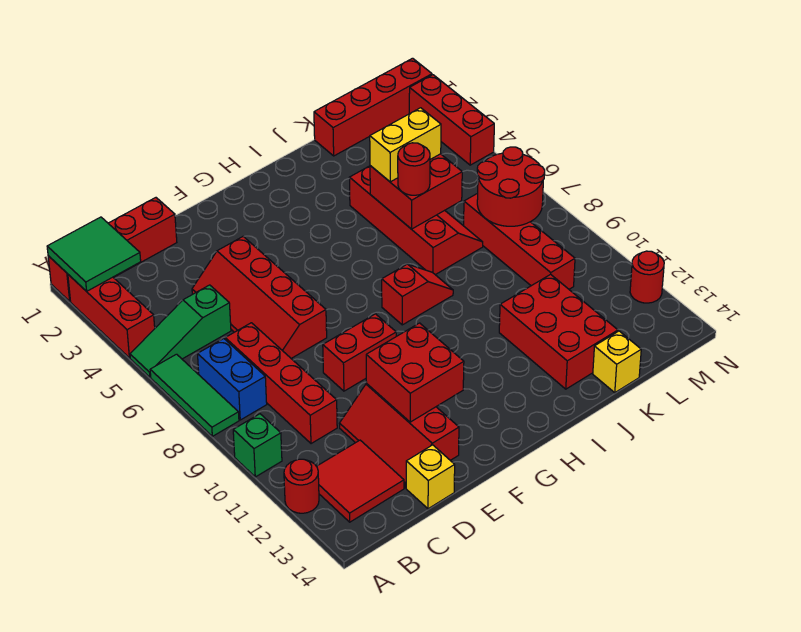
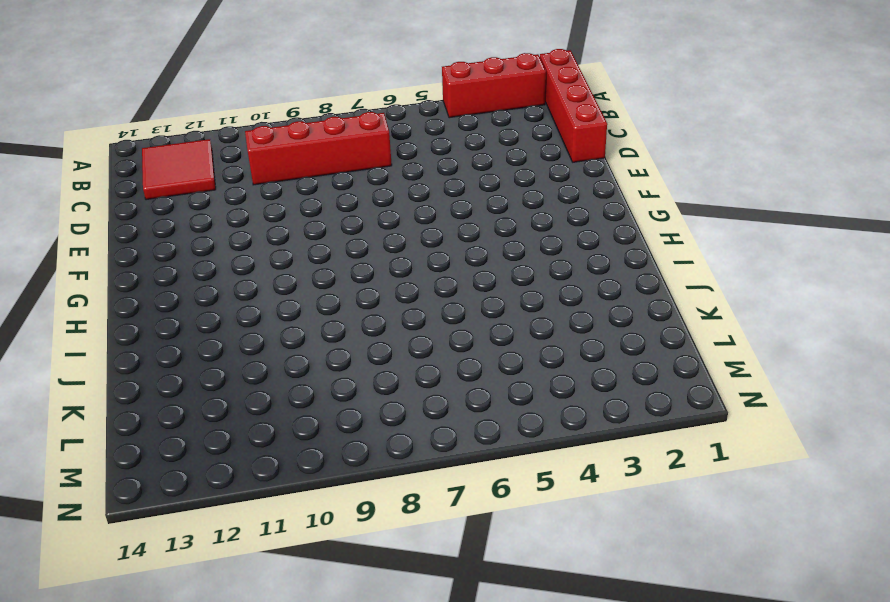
none -> green slope A5:C5 level 1 top C
none -> green tile A6:A8 level 1
none -> green brick A10 level 1

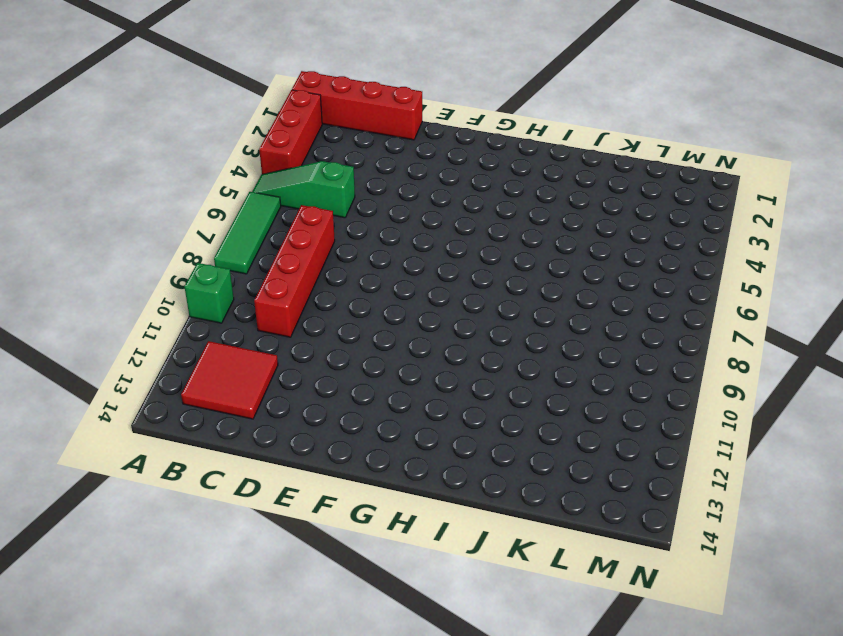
none -> red round brick A12 level 1
none -> blue brick B7:B8 level 1
none -> red slope D4:E7 level 1 top E

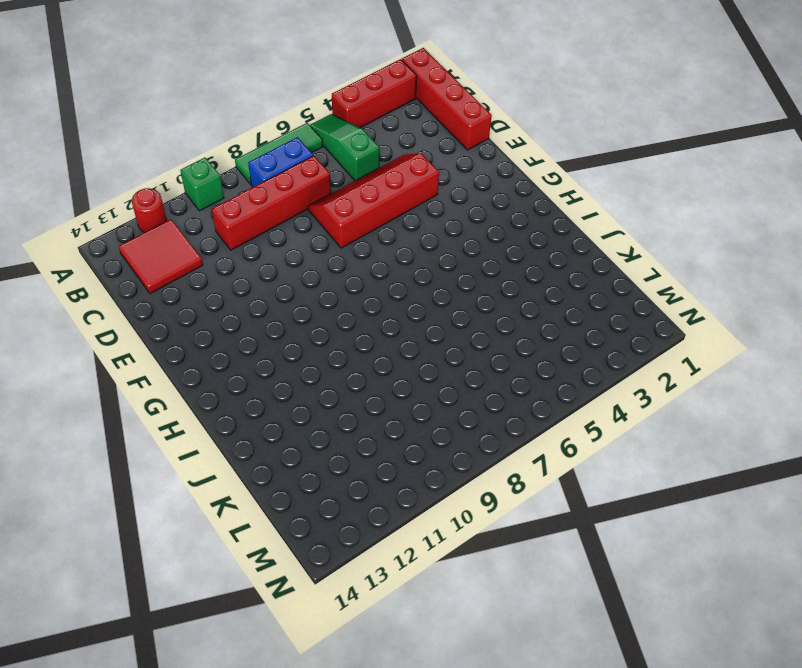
none -> red slope D11:E13 level 1 top E
none -> yellow brick D14 level 1
none -> red brick E9:F9 level 1

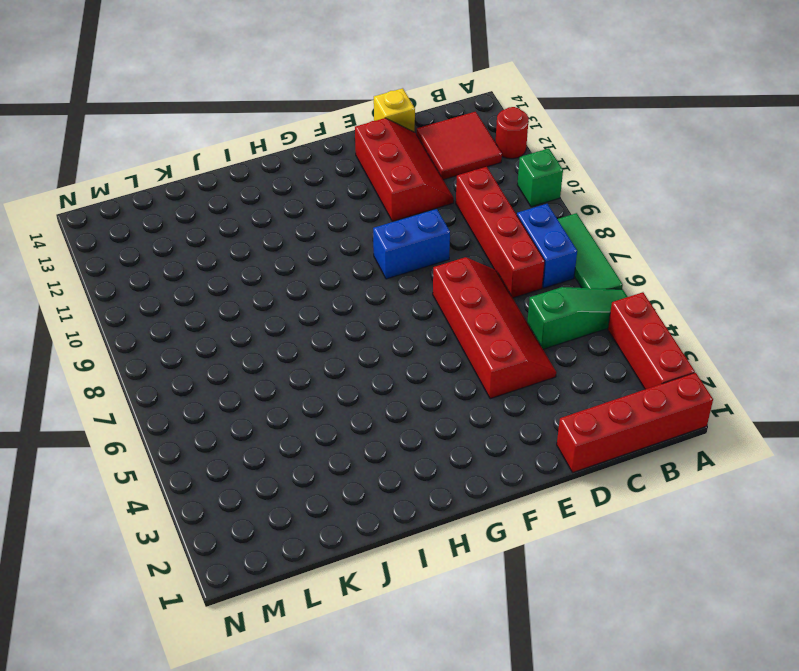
blue brick E9:F9 level 1 -> red brick E9:F9 level 1
none -> red slope H8:I8 level 1 top H
none -> red slope J4:K7 level 1 top J
none -> red brick J11:K13 level 1

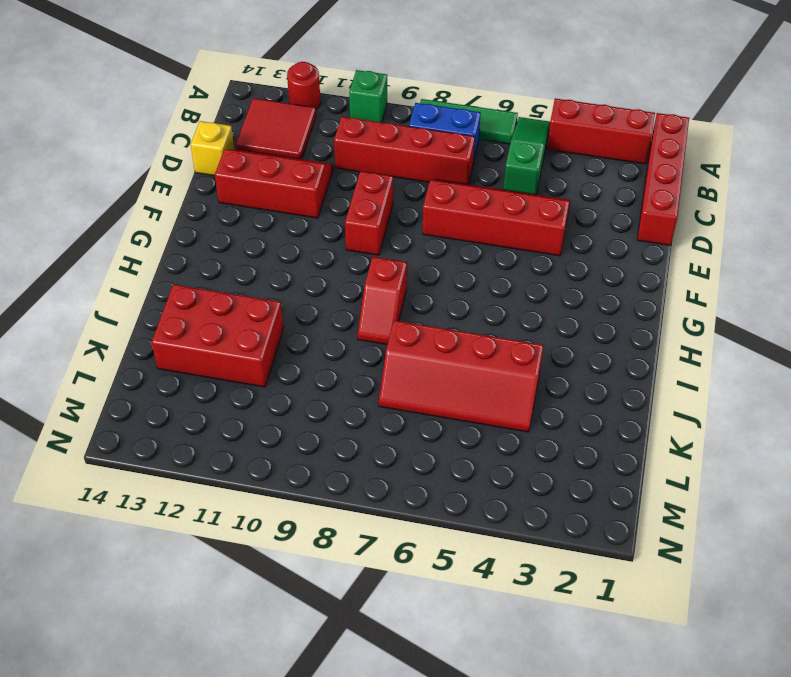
none -> red brick K1:N1 level 1
none -> yellow brick K14 level 1
none -> red brick L7:L10 level 1

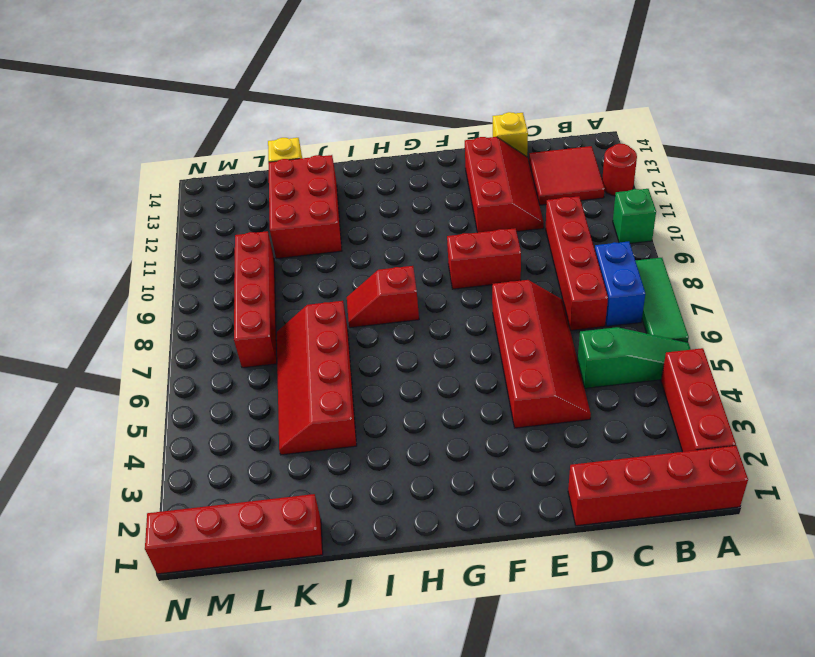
none -> red brick N2:N4 level 1
none -> red round brick N12 level 1
none -> green tile A1:B2 level 2

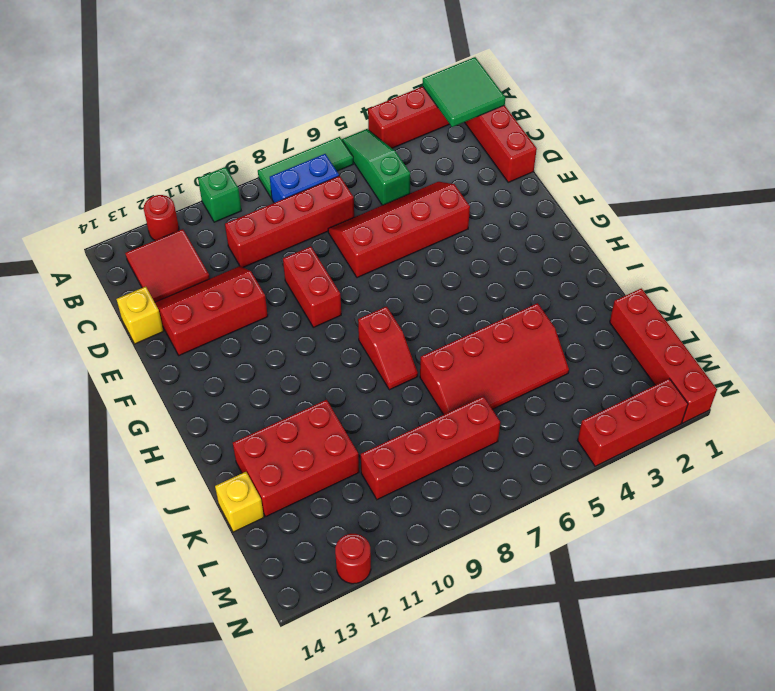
none -> red brick E11:F12 level 2
none -> red brick J5:K6 level 2
none -> red round brick L7:M8 level 2

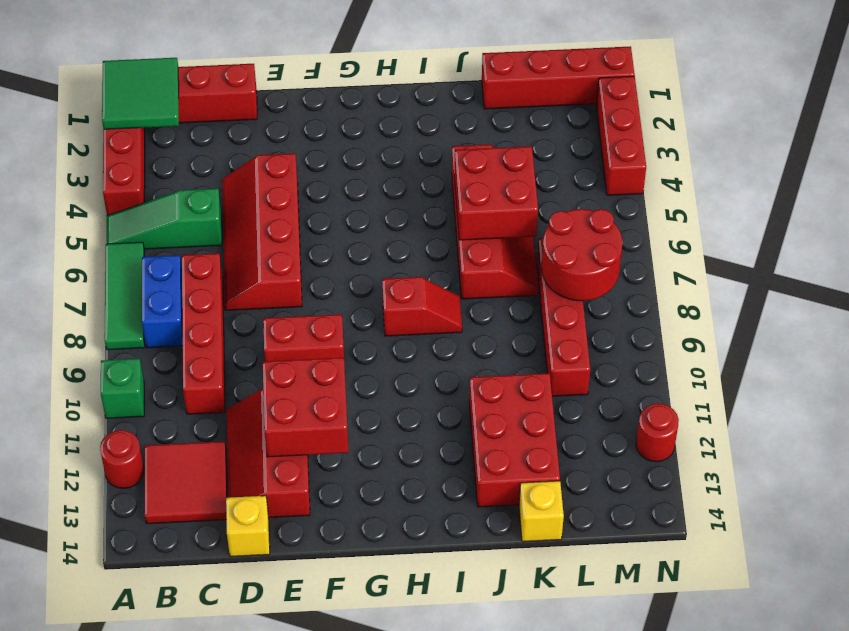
none -> yellow brick J5:K5 level 3
none -> red round brick J6 level 3

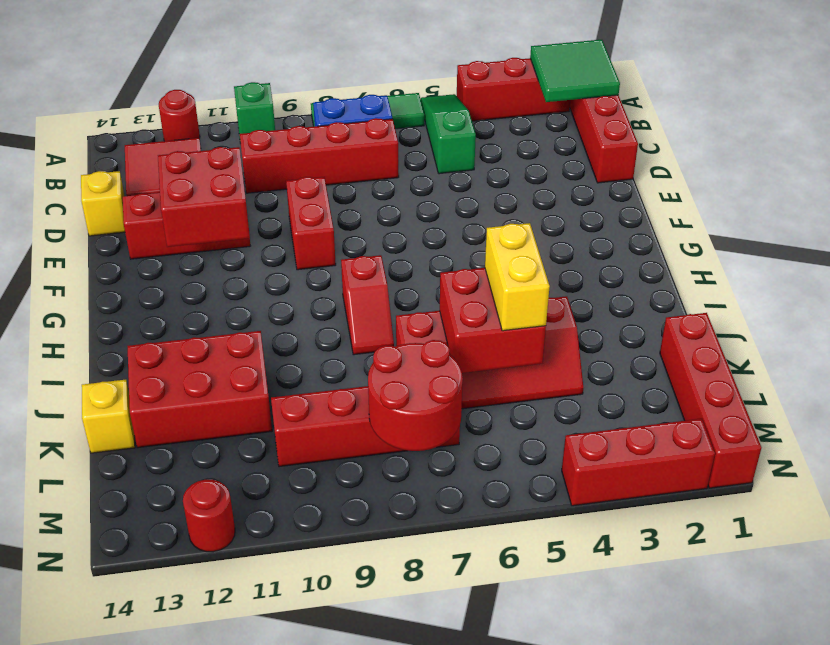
none -> red slope D4:E7 level 1 top E
none -> red round brick J6 level 3

